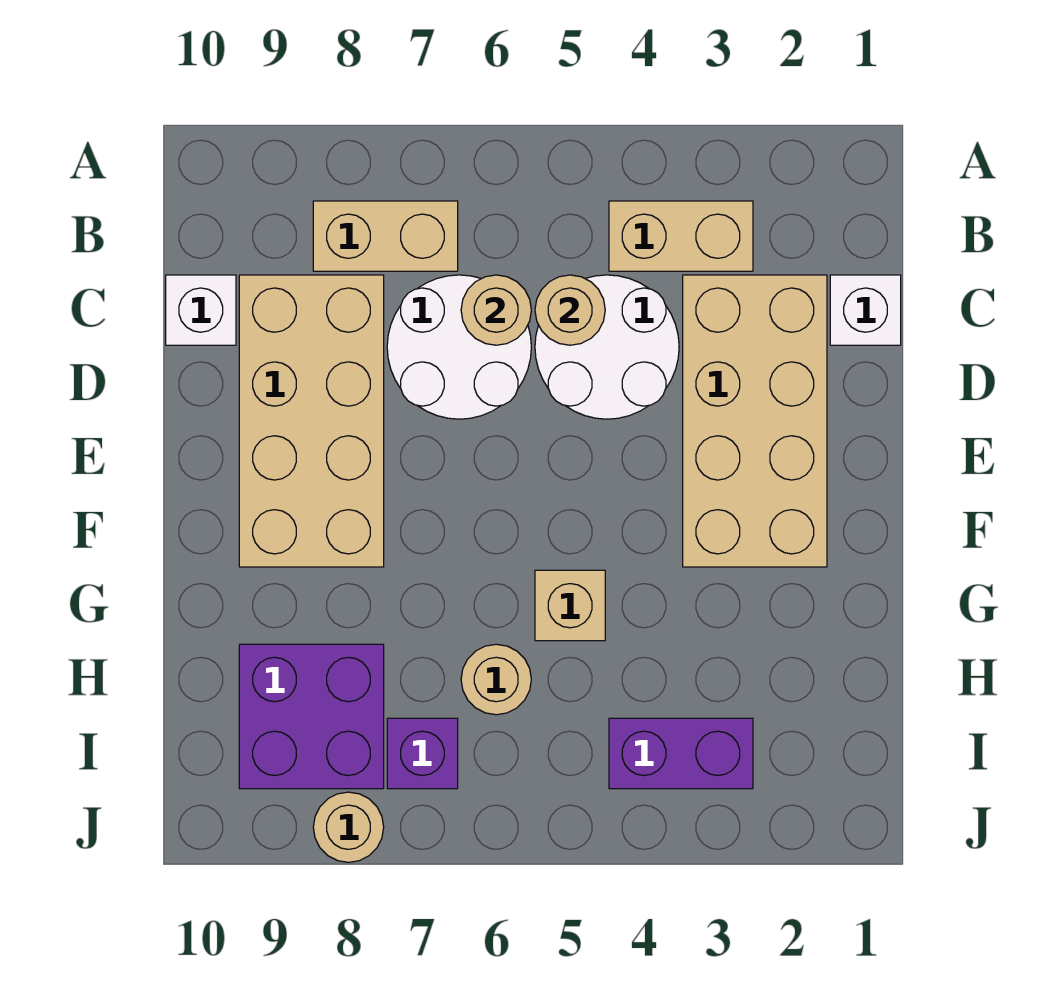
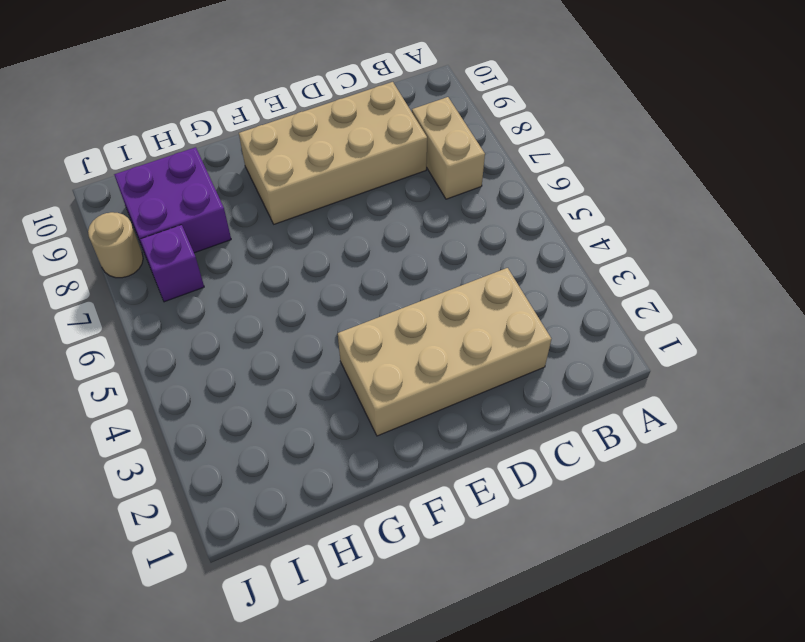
none -> tan brick B3:B4 level 1
none -> white brick C1 level 1
none -> white round brick C4:D5 level 1

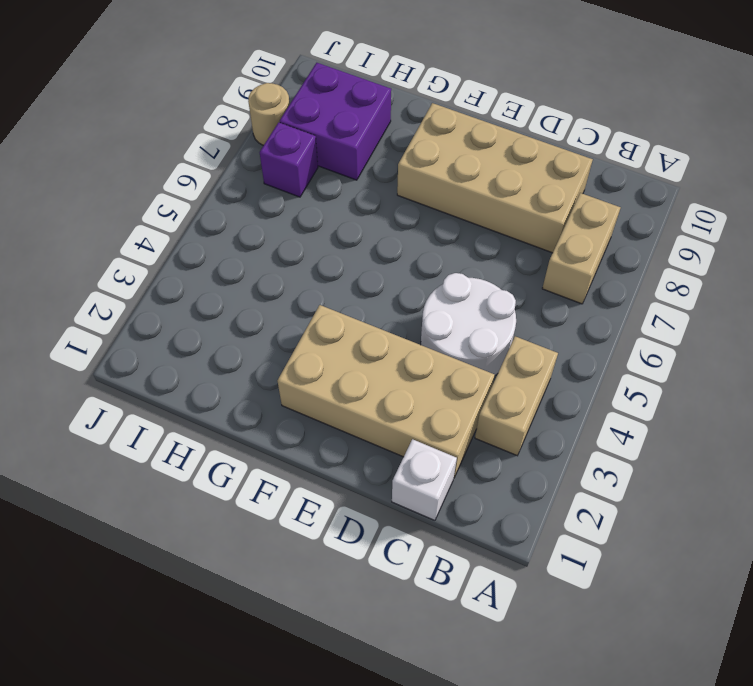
none -> white round brick C6:D7 level 1
none -> white brick C10 level 1
none -> tan brick G5 level 1

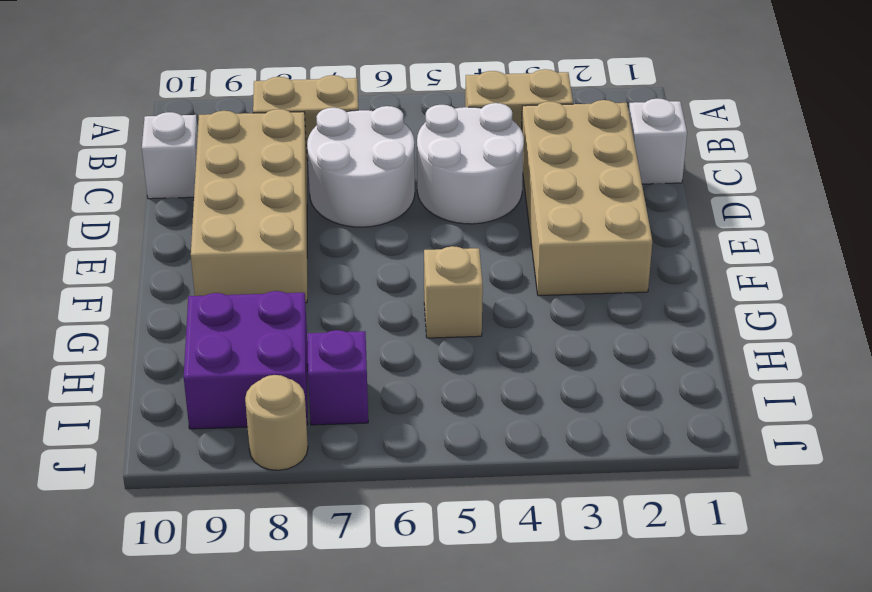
none -> tan round brick H6 level 1
none -> purple brick I3:I4 level 1
none -> tan round brick C5 level 2

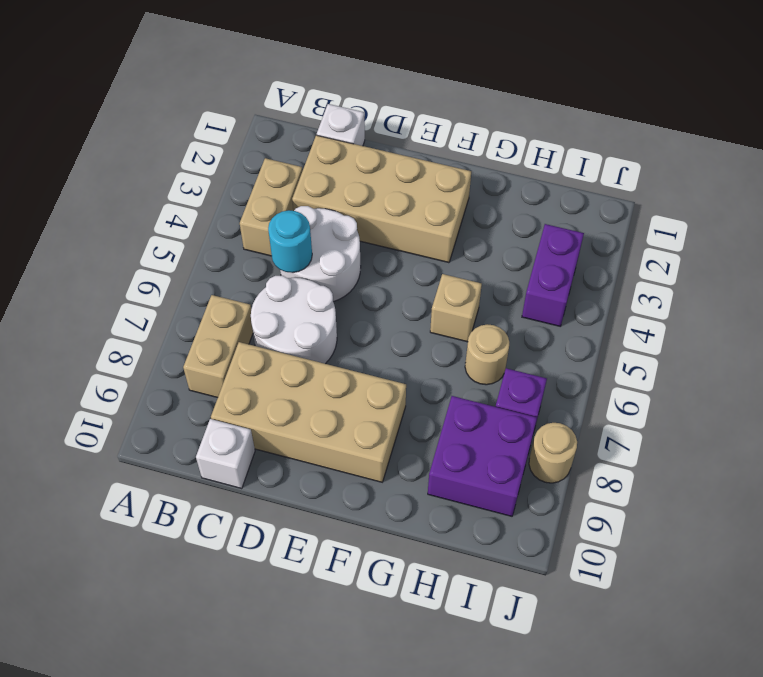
cyan round brick C5 level 2 -> tan round brick C5 level 2
none -> tan round brick C6 level 2

